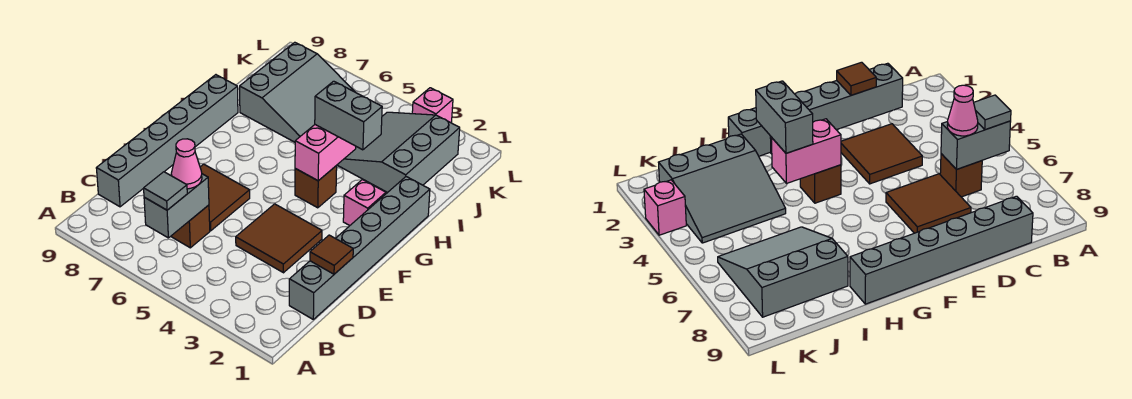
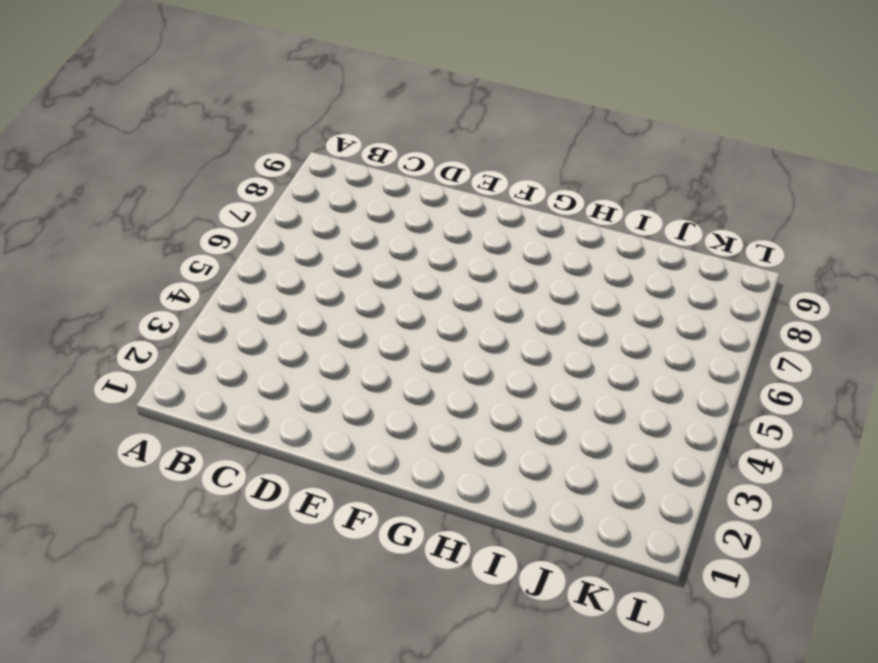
none -> grey brick C1:H1 level 1
none -> brown brick C6 level 1
none -> grey brick C9:H9 level 1

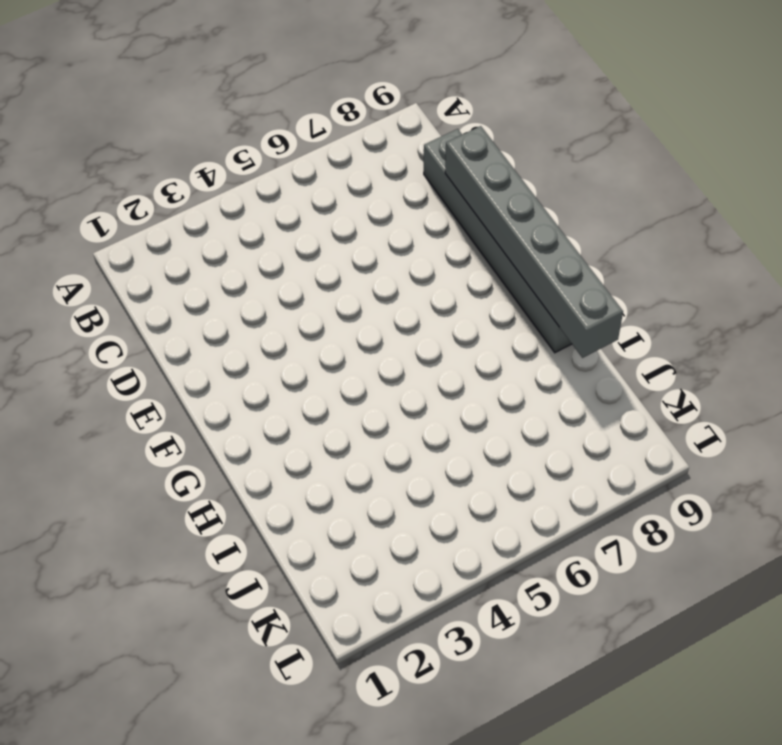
grey brick D9:I9 level 2 -> grey brick C1:H1 level 1
none -> brown brick C6 level 1
none -> brown tile D3:E4 level 1
none -> brown tile D6:E7 level 1

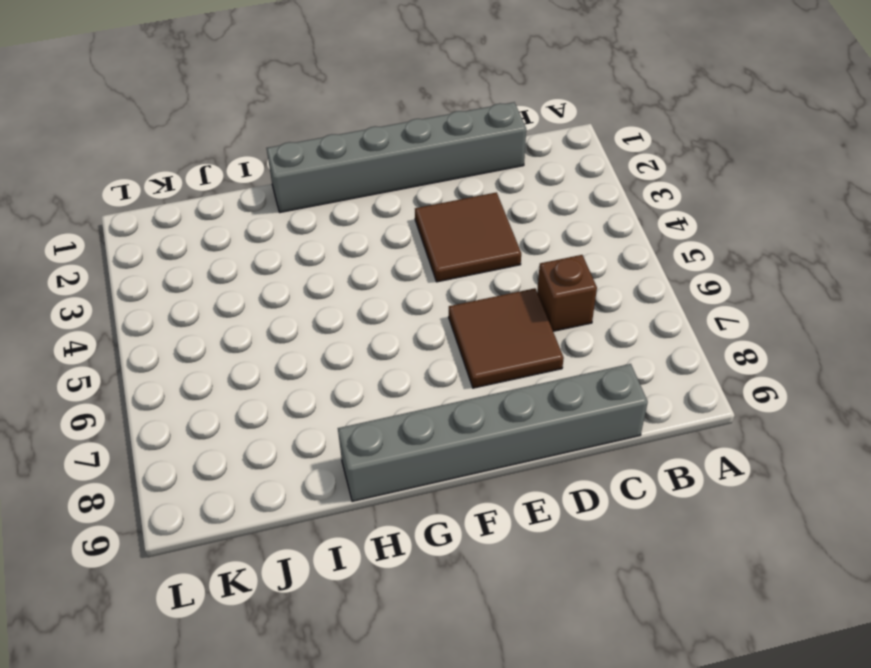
none -> pink brick G2 level 1
none -> brown brick G4 level 1
none -> grey slope I2:K4 level 1 top 2

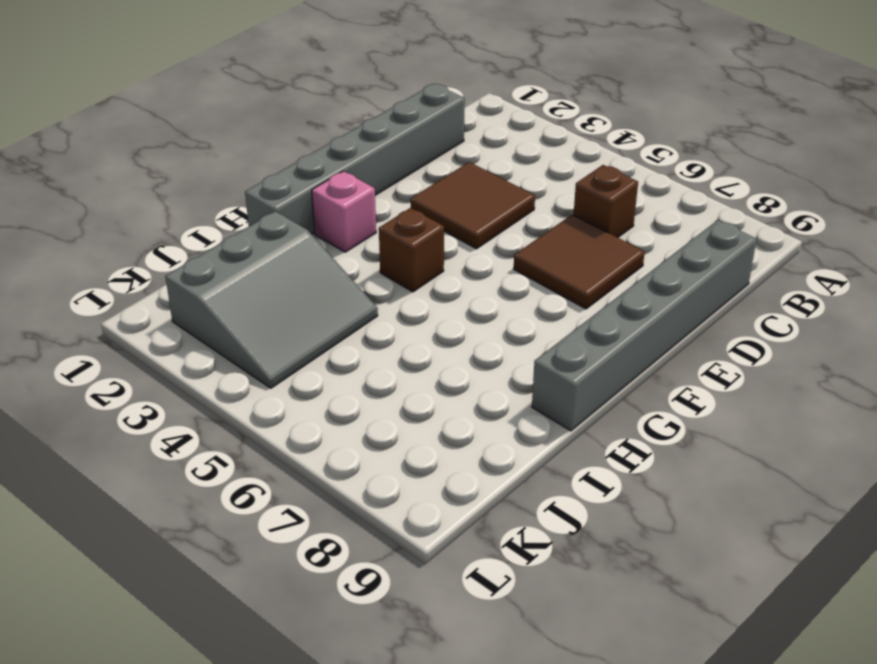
none -> grey slope I6:K8 level 1 top 8
none -> pink brick L3 level 1
none -> grey brick B6:C6 level 2

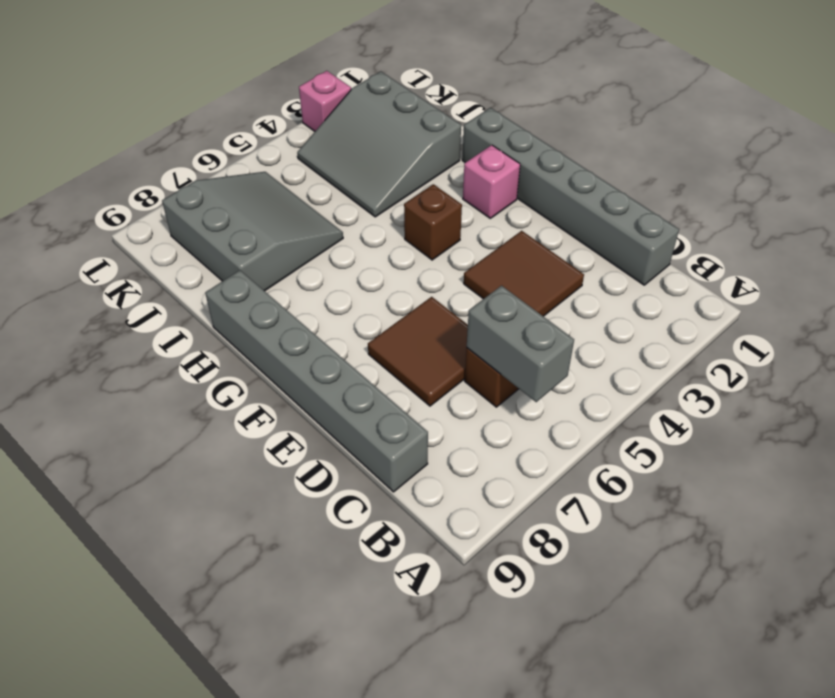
none -> brown tile D1 level 2
none -> pink brick G4:H4 level 2
none -> grey tile B6 level 3

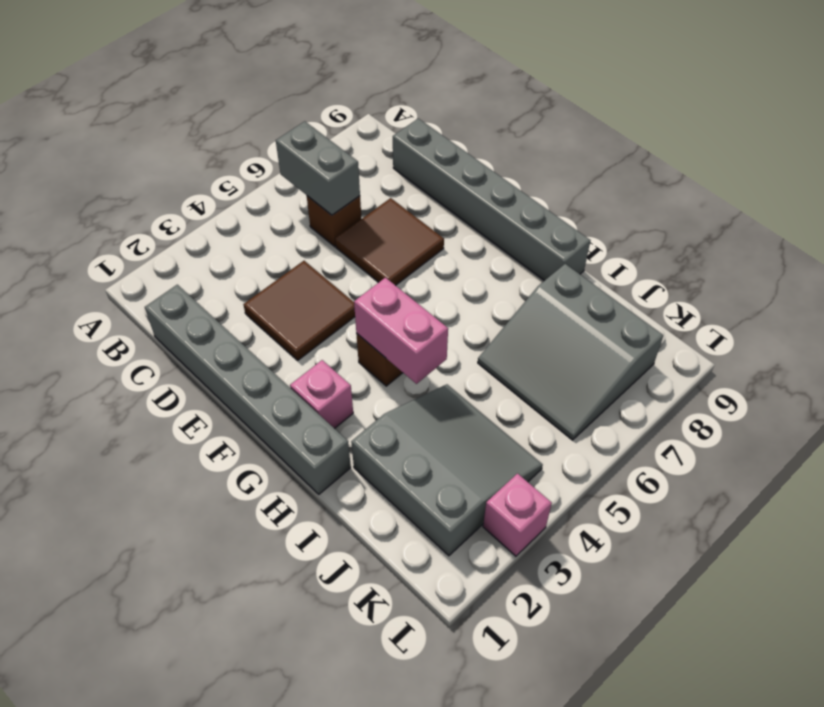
none -> brown tile D1 level 2
none -> grey tile B6 level 3
none -> pink cone C6 level 3

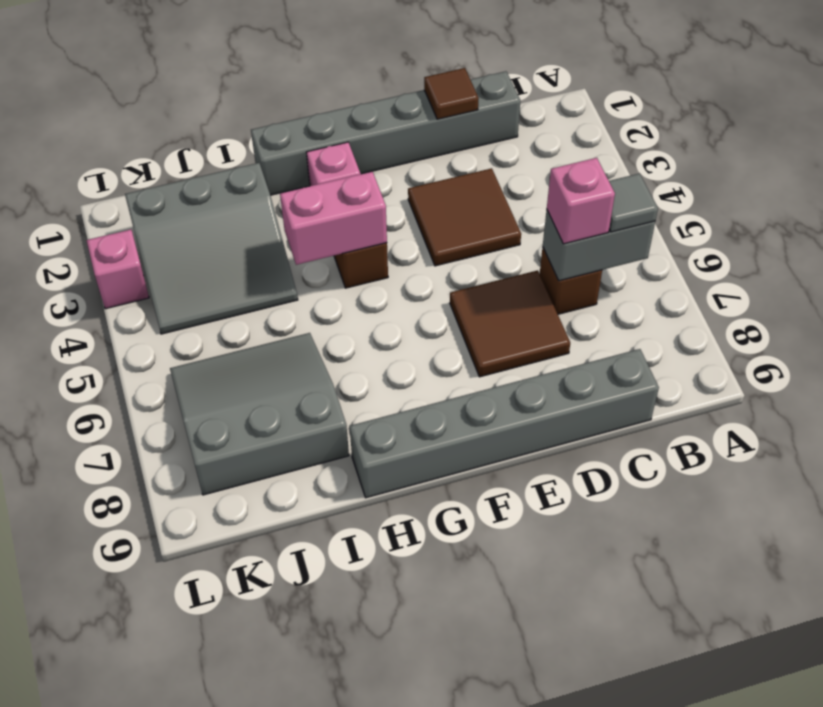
pink brick C6 level 3 -> pink cone C6 level 3
none -> grey brick H3:H4 level 3

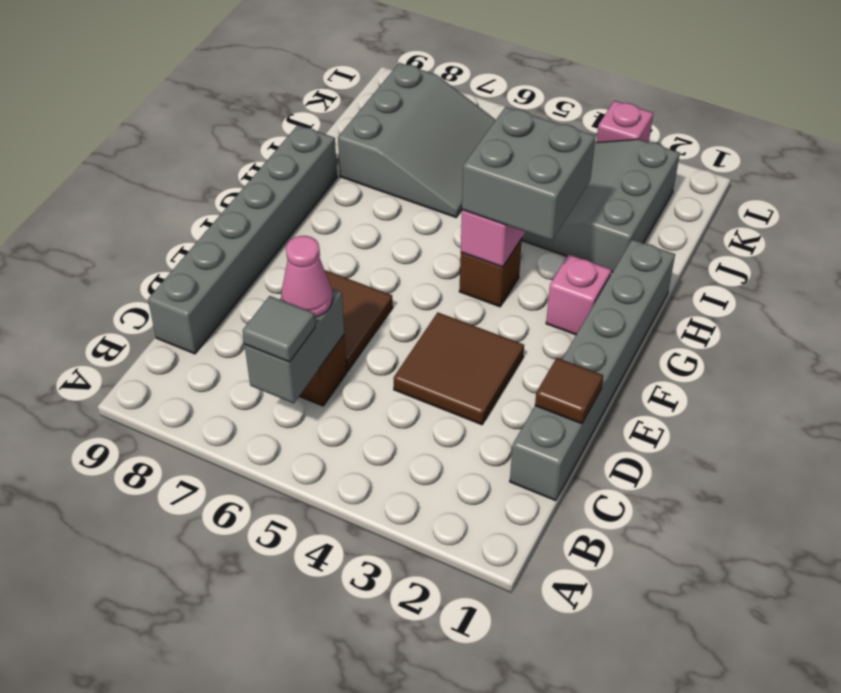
grey brick G3:H4 level 3 -> grey brick H3:H4 level 3

